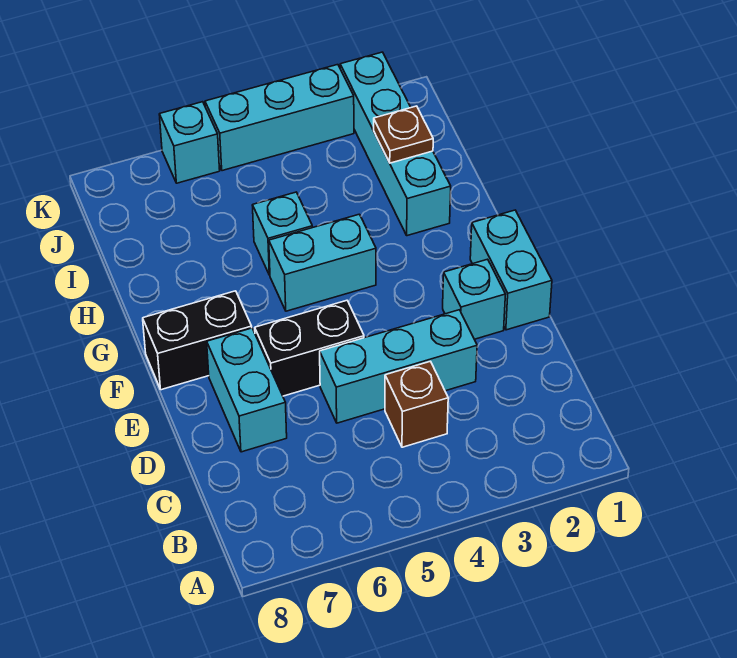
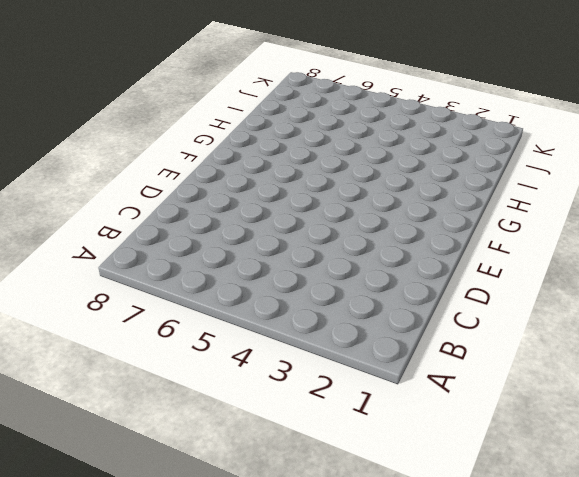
none -> brown brick C4 level 1
none -> cyan brick D3:D5 level 1
none -> cyan brick D7:E7 level 1

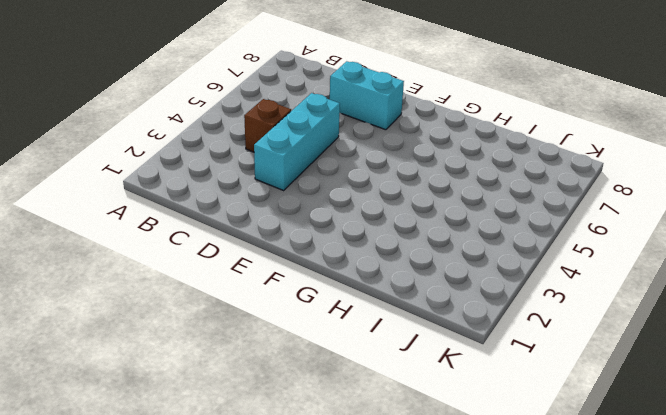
none -> cyan brick E1:F1 level 1
none -> cyan brick E2 level 1
none -> black brick E5:E6 level 1

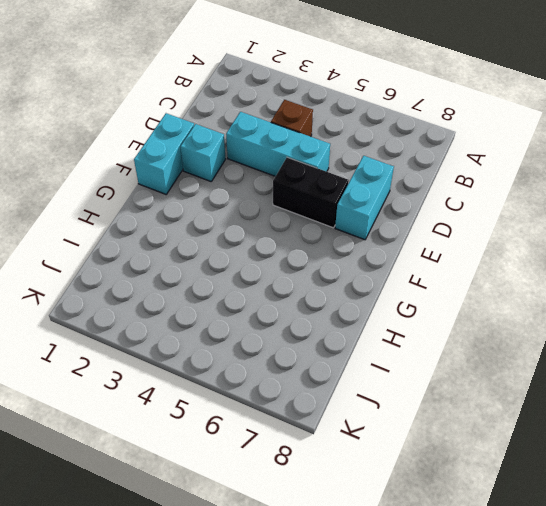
none -> black brick F7:F8 level 1
none -> cyan brick G4:G5 level 1
none -> cyan brick H2:K2 level 1

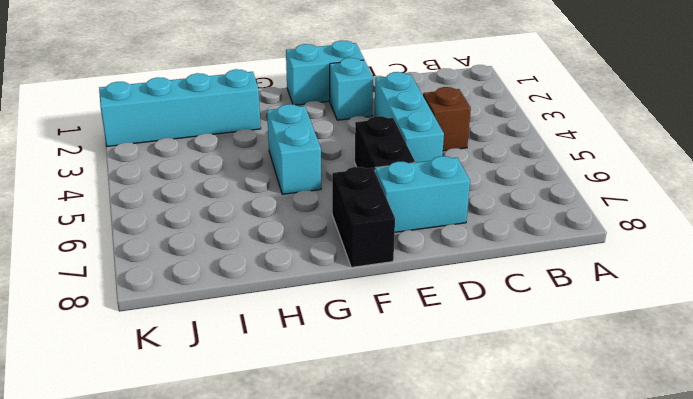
none -> cyan brick H5 level 1
none -> cyan brick K3:K5 level 1
none -> cyan brick K6 level 1

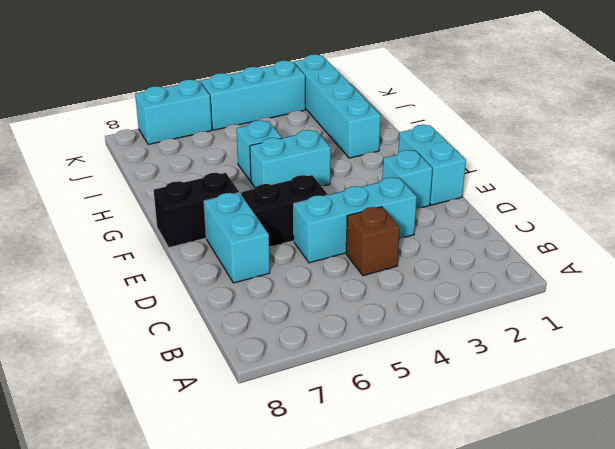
cyan brick K6:K7 level 1 -> cyan brick K6 level 1
none -> brown plate I2 level 2

